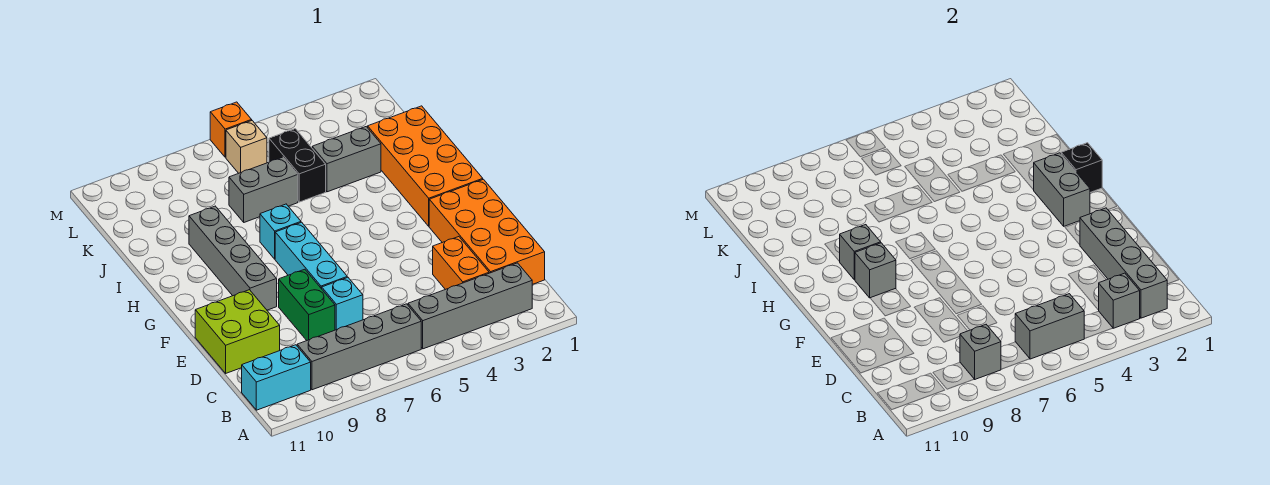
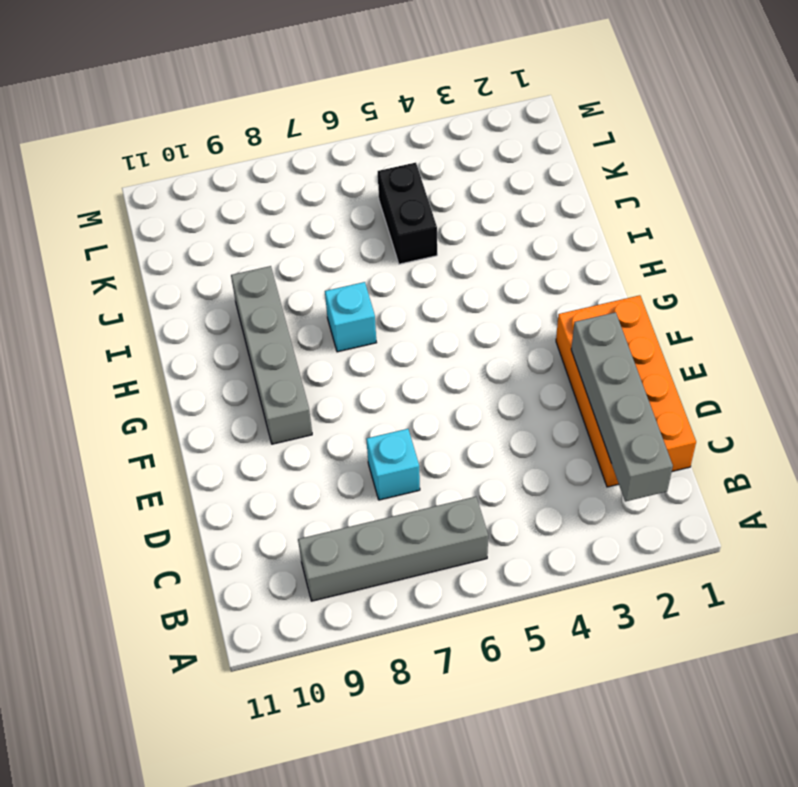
none -> grey brick B2:B5 level 1
none -> cyan brick B10:B11 level 1
none -> orange brick C3:D3 level 1

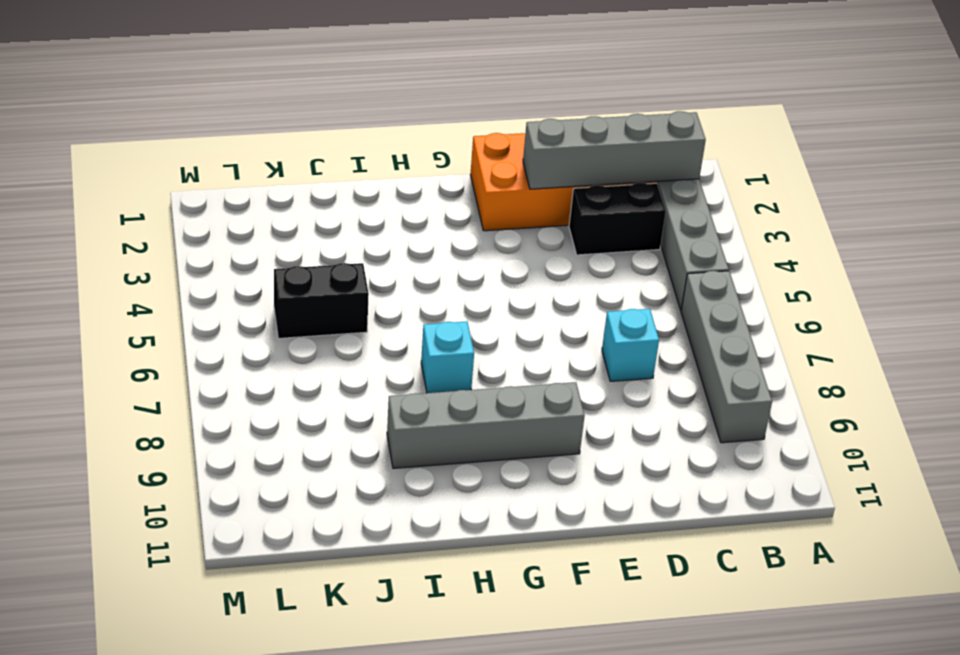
black brick C3:D3 level 1 -> orange brick C3:D3 level 1
none -> cyan brick B10:B11 level 1
none -> green brick D8:E8 level 1
none -> lime brick D10:E11 level 1

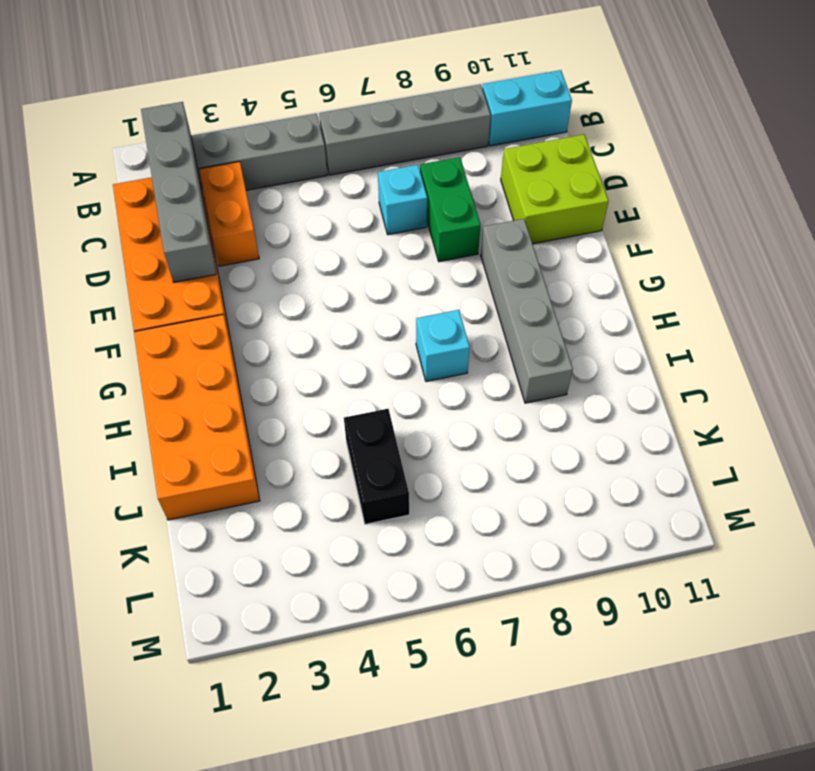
none -> cyan brick E7:G7 level 1
none -> grey brick J3:J4 level 1
none -> grey brick J6:J7 level 1

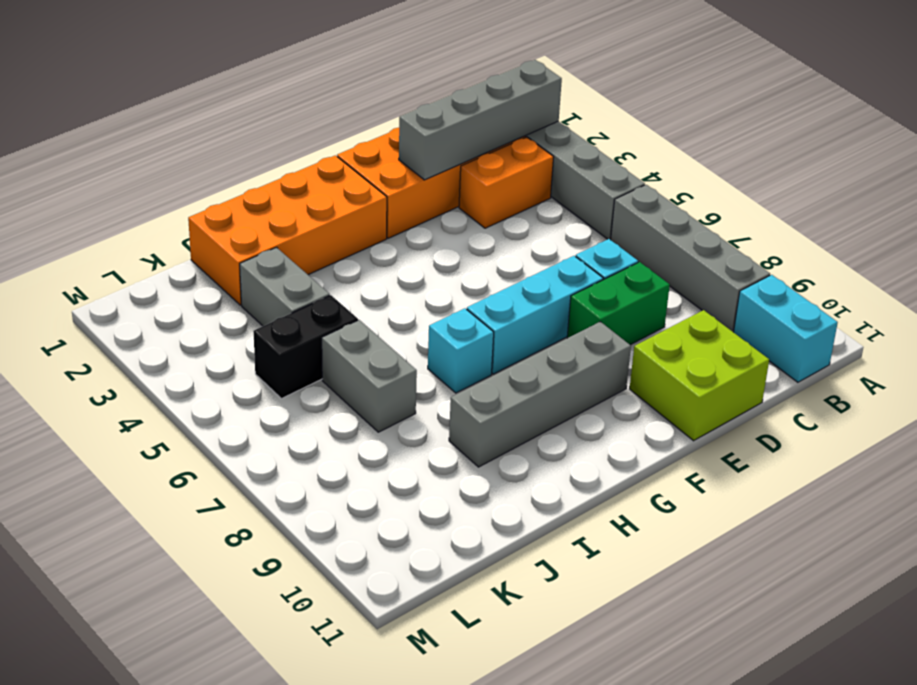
none -> tan brick L6 level 1
none -> orange brick M6 level 1
none -> grey brick B3 level 2

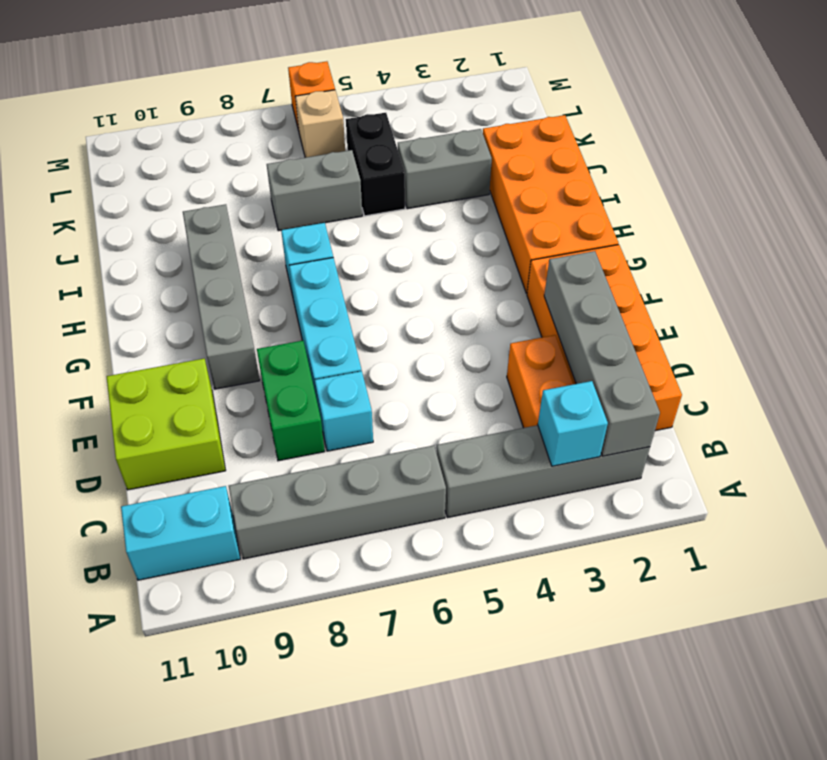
cyan brick B3 level 2 -> grey brick B3 level 2
none -> grey brick B5:B6 level 2
none -> grey brick B8 level 2
none -> grey brick G2:H2 level 2

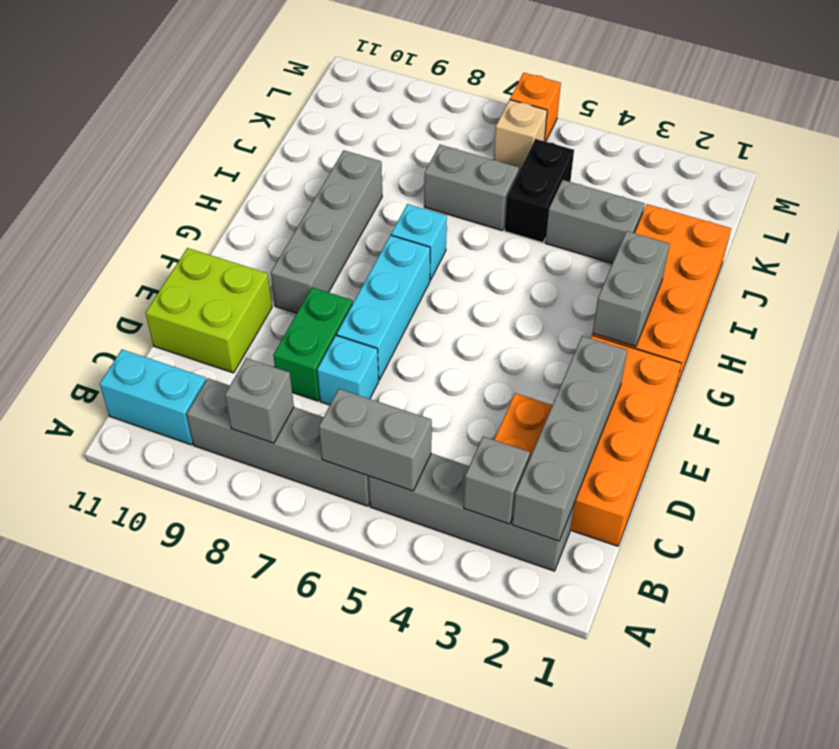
none -> grey brick G9 level 2
none -> black brick H1 level 2
none -> grey brick H9 level 2

